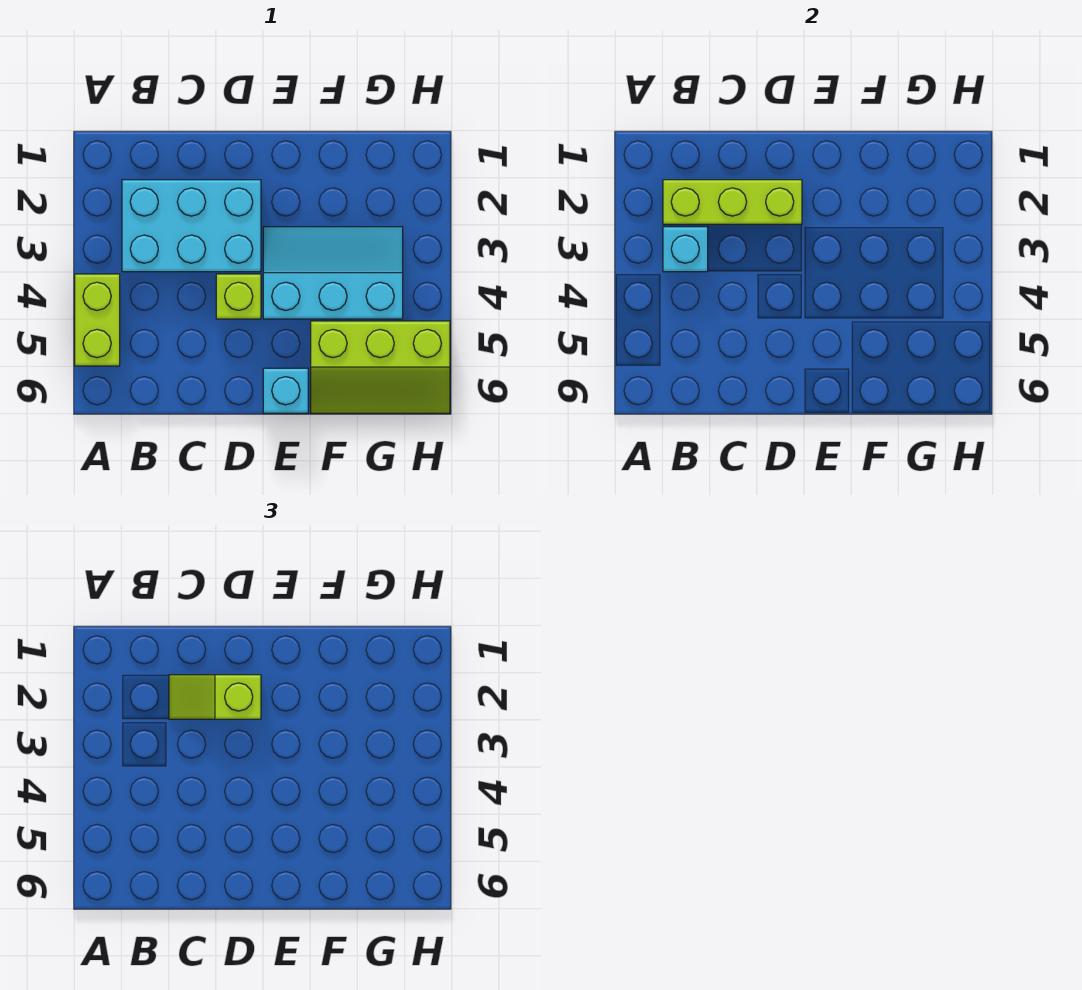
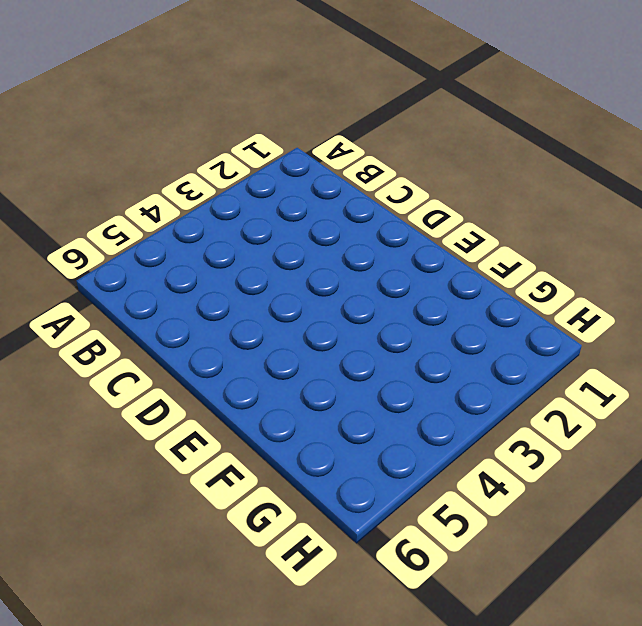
none -> lime brick A4:A5 level 1
none -> cyan brick B2:D3 level 1

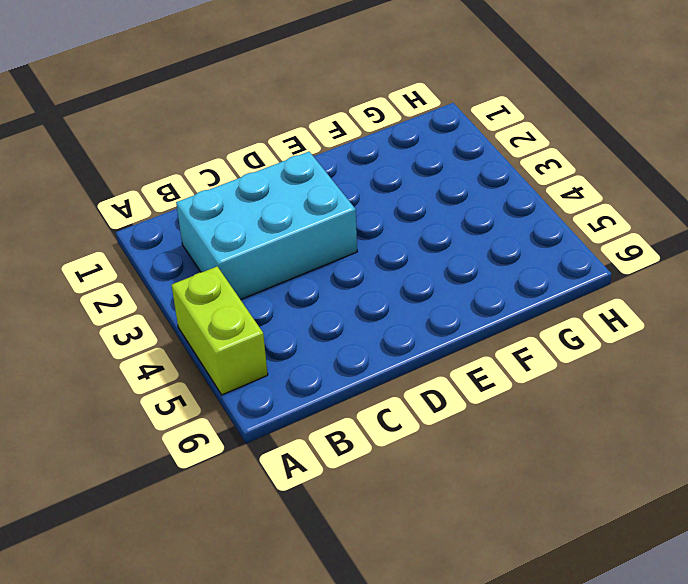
none -> lime brick D4 level 1
none -> cyan slope E3:G4 level 1 top 4

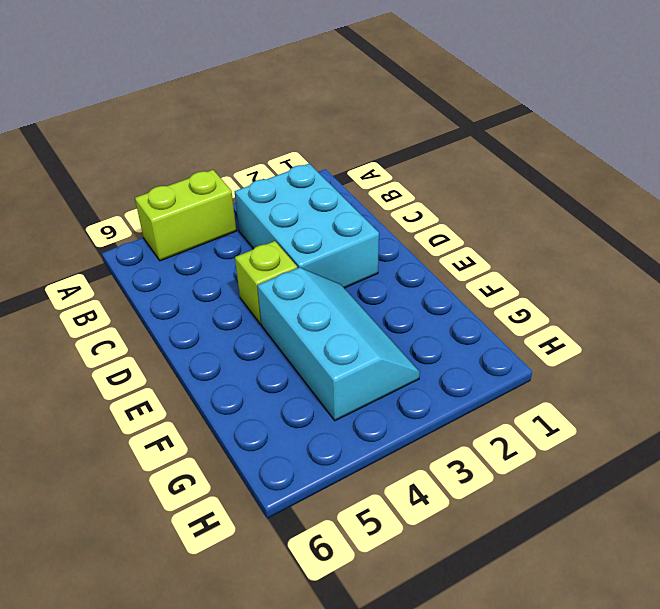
none -> cyan brick E6 level 1
none -> lime slope F5:H6 level 1 top 5

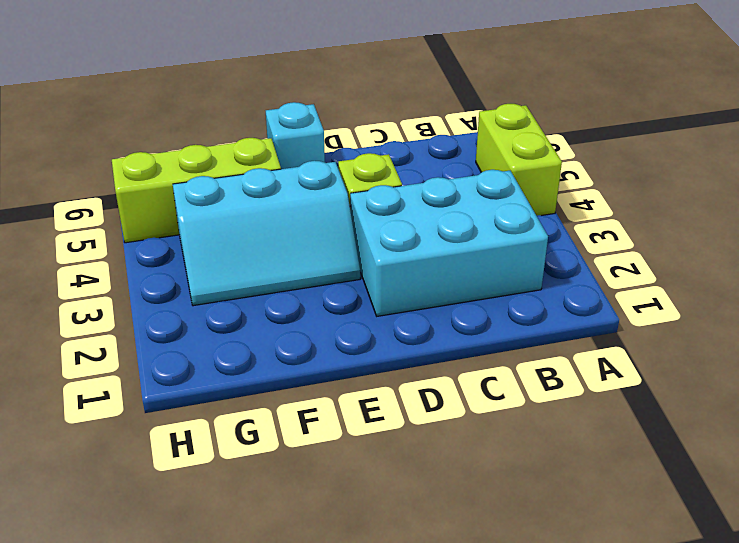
none -> lime brick B2:D2 level 2
none -> cyan brick B3 level 2

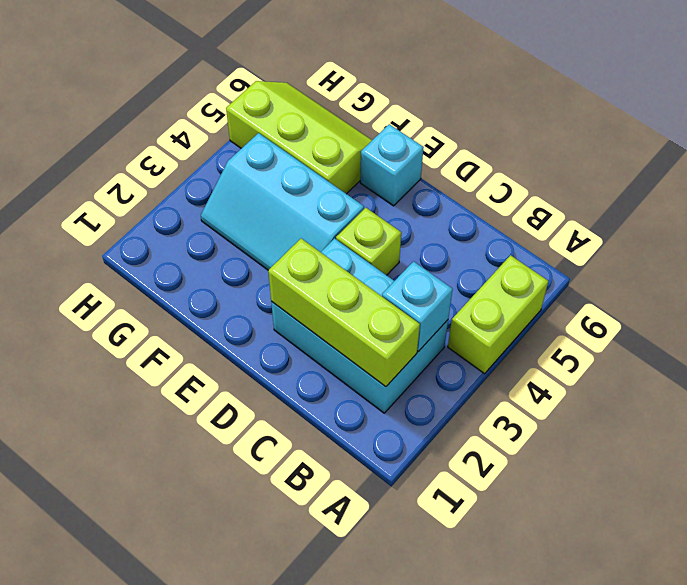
none -> lime slope C2:D2 level 3 top D

